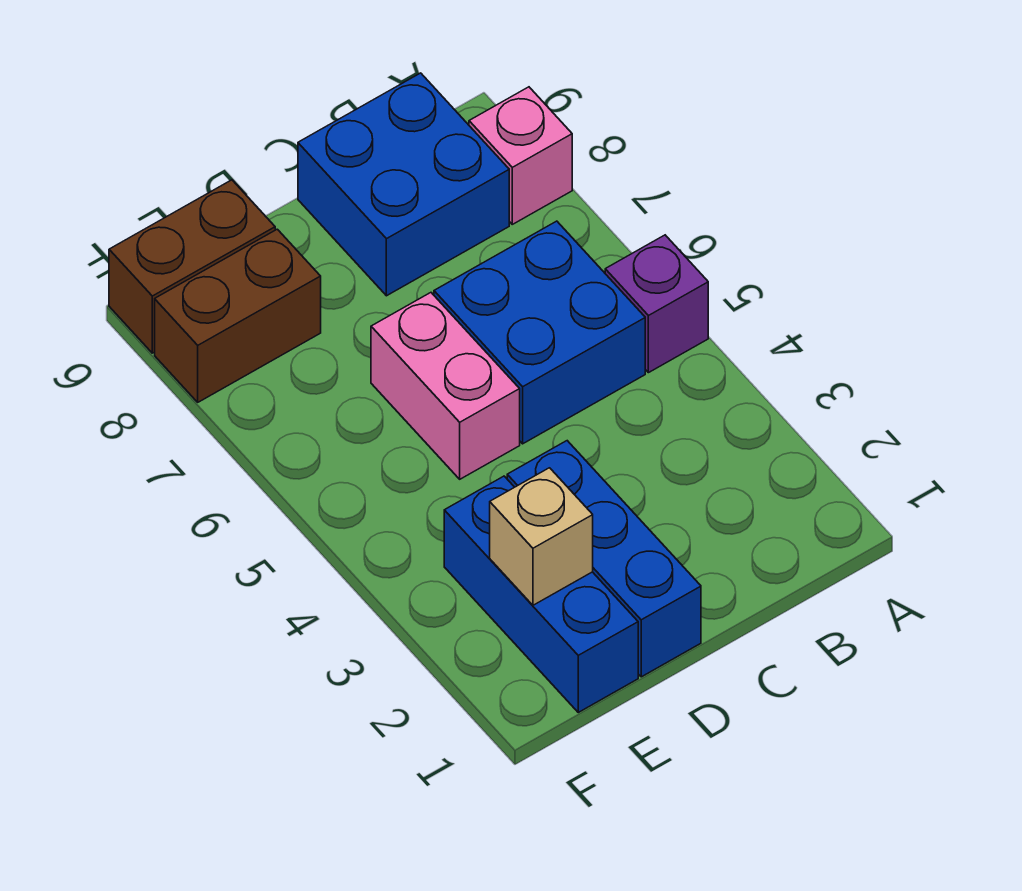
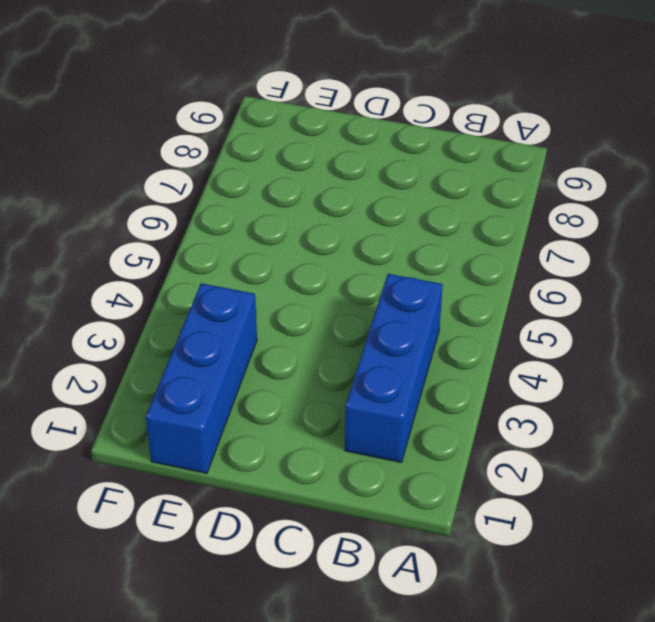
blue brick B2:B4 level 1 -> blue brick D1:D3 level 1
none -> purple brick A5 level 1
none -> pink brick A8 level 1

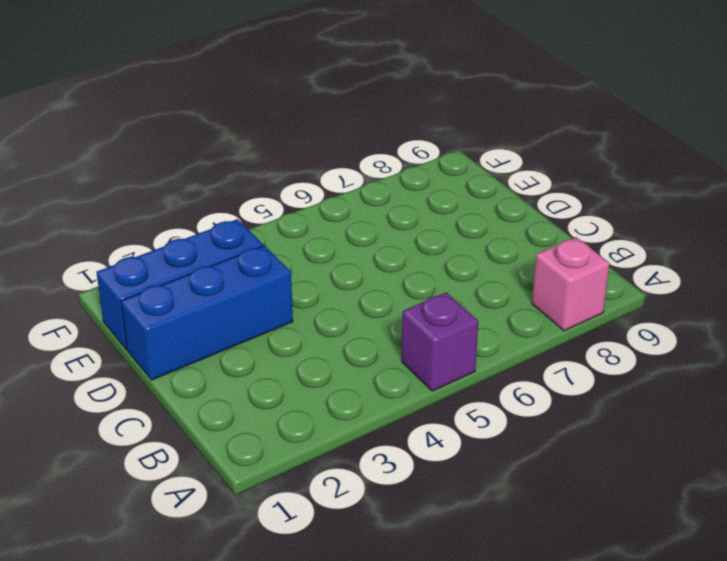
none -> blue brick B5:C6 level 1
none -> blue brick B8:C9 level 1

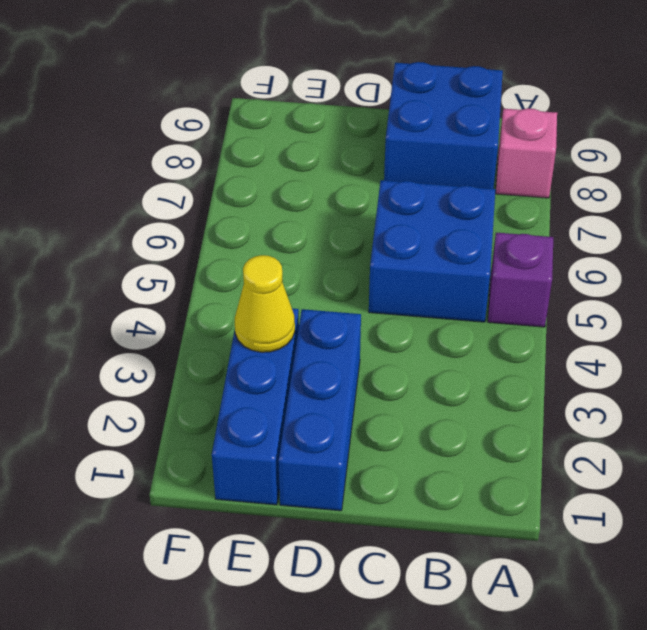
yellow cone E3 level 2 -> none
none -> pink brick D5:D6 level 1
none -> brown brick E8:F8 level 1

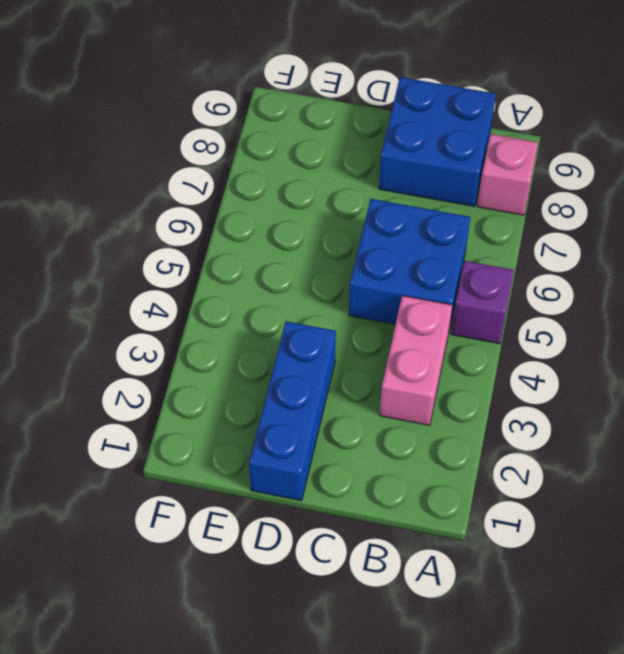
pink brick B3:B4 level 1 -> pink brick D5:D6 level 1
none -> blue brick E1:E3 level 1
none -> brown brick E8:F8 level 1

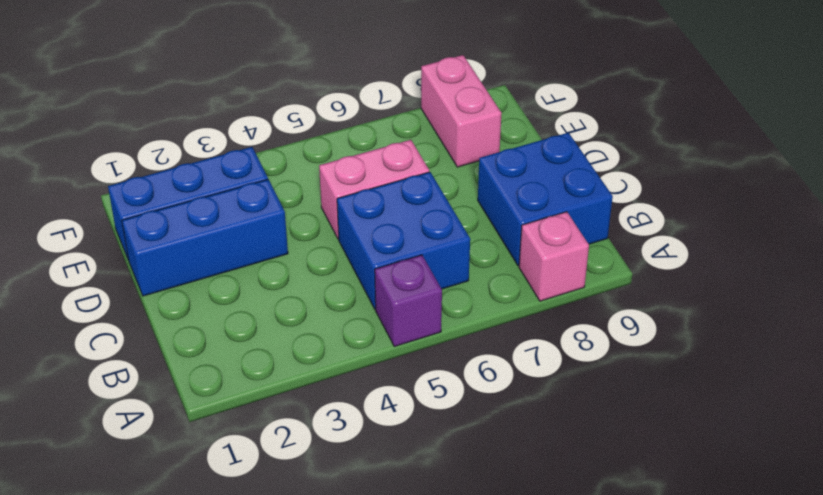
pink brick E8:F8 level 1 -> brown brick E8:F8 level 1
none -> brown brick E9:F9 level 1
none -> tan brick E2 level 2

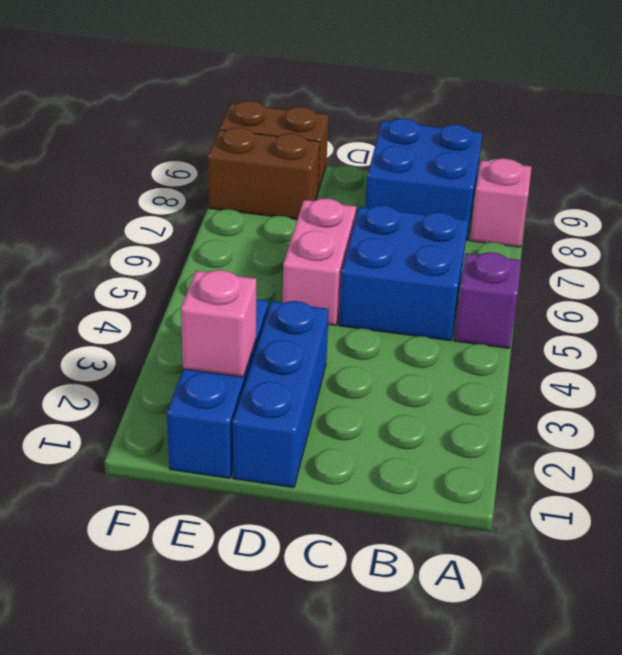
pink brick E2 level 2 -> tan brick E2 level 2

